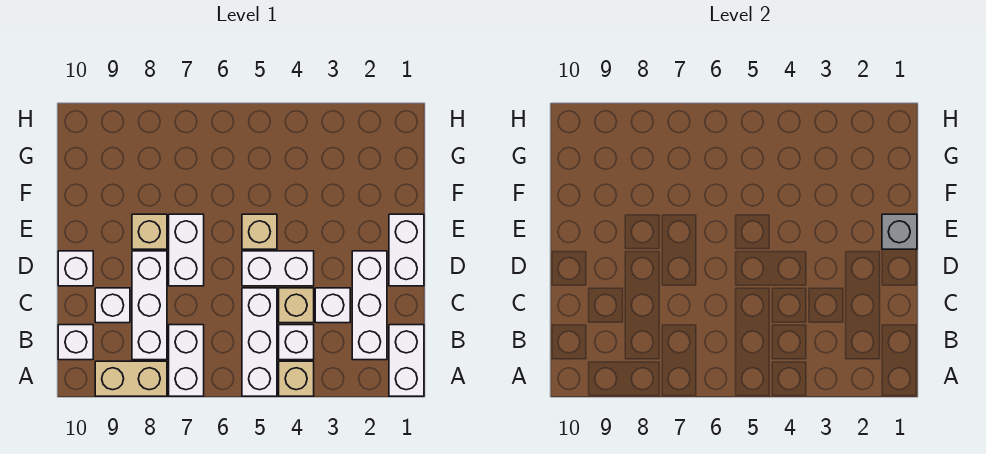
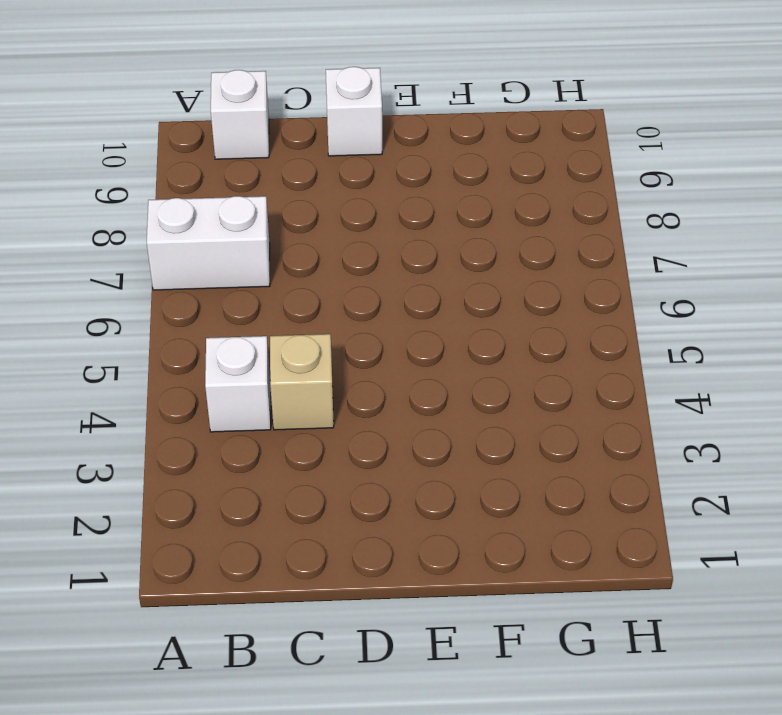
none -> white brick A1:B1 level 1
none -> tan brick A4 level 1
none -> white brick A5:C5 level 1

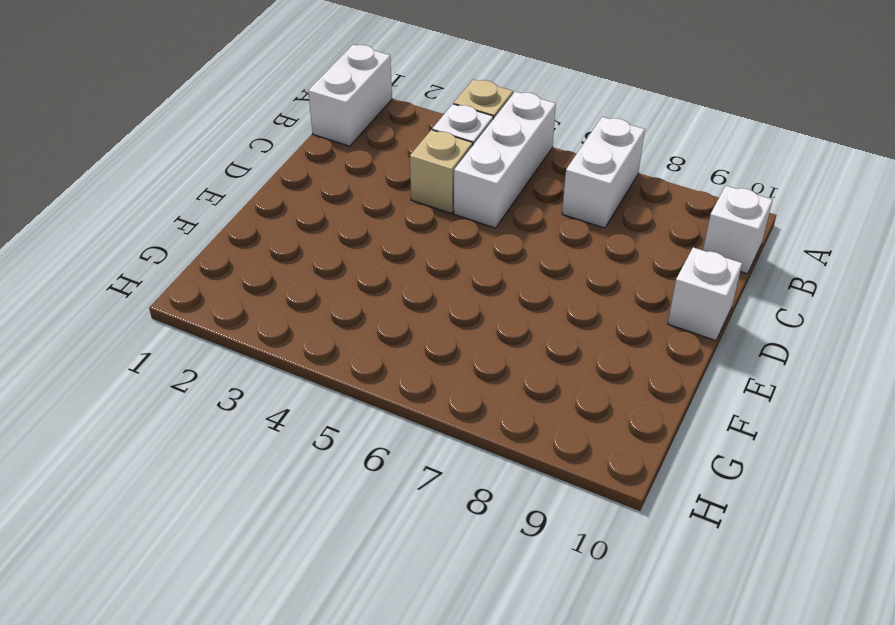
none -> tan brick A8:A9 level 1
none -> white brick B2:D2 level 1
none -> white brick B8:D8 level 1

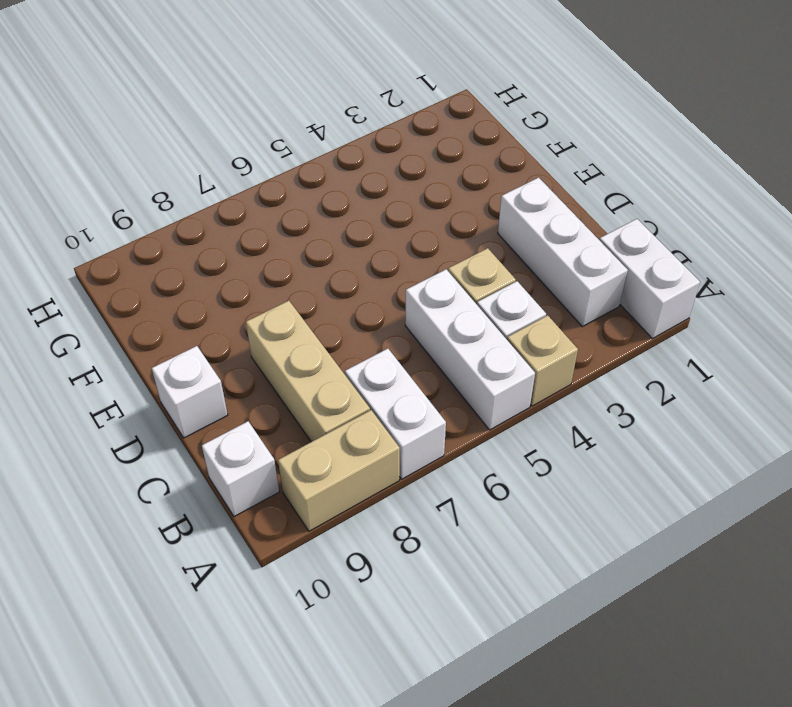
tan brick B8:D8 level 1 -> white brick B8:D8 level 1
none -> white brick C3 level 1
none -> white brick C9 level 1
none -> white brick D1:E1 level 1

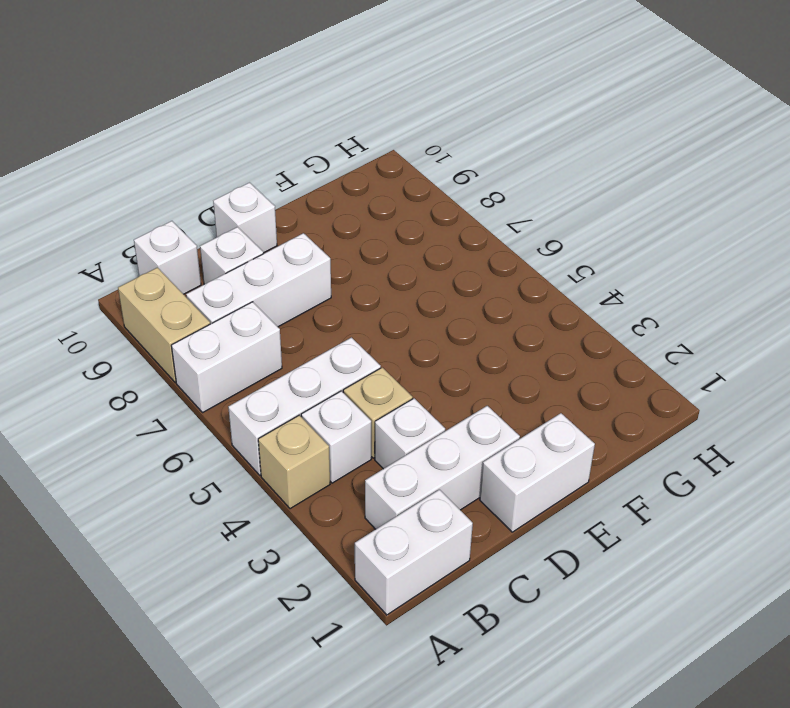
none -> white brick D4:D5 level 1
none -> white brick D7:E7 level 1
none -> tan brick E5 level 1

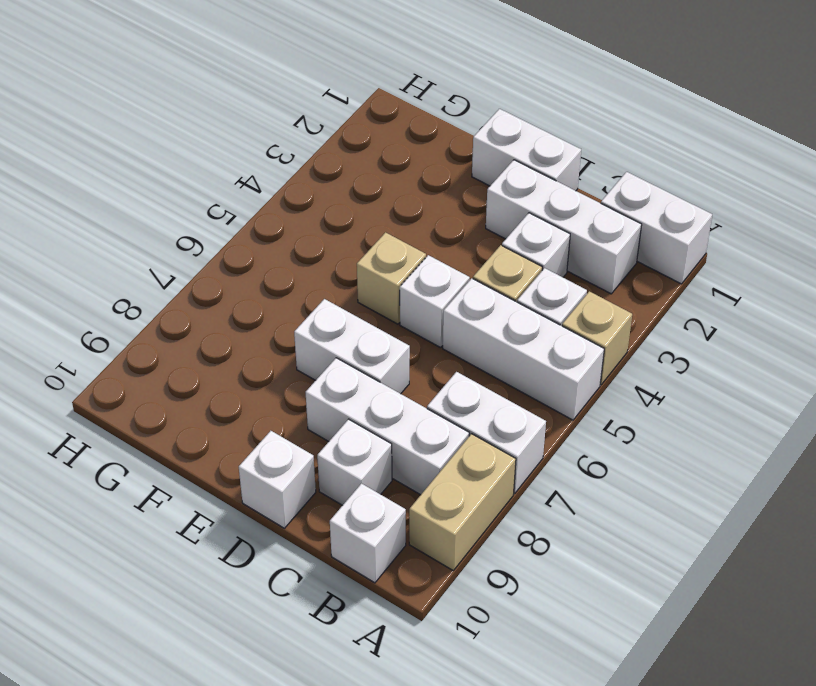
white brick D5 level 1 -> white brick D4:D5 level 1
none -> tan brick E8 level 1
none -> grey brick E1 level 2

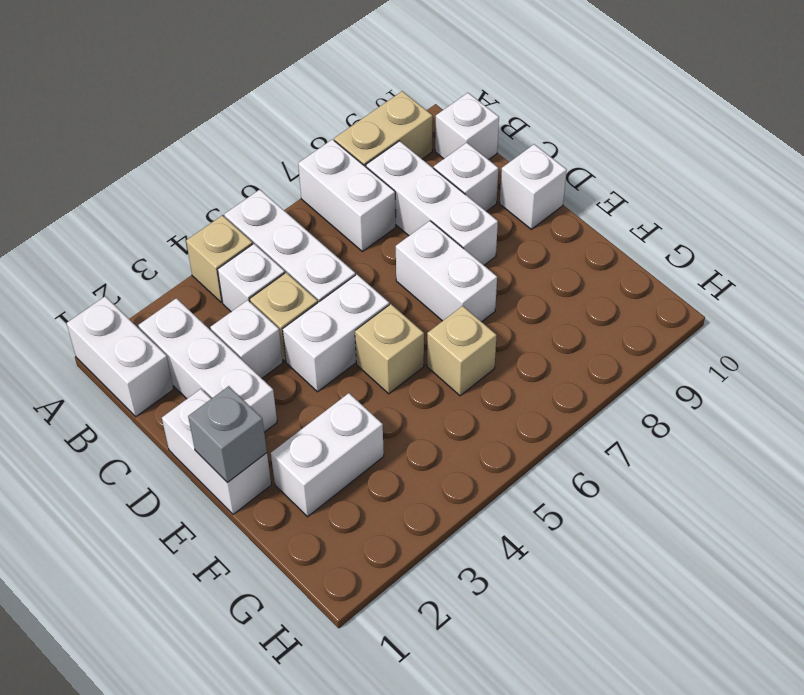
white brick F2:F3 level 1 -> none
tan brick F6 level 1 -> tan brick E8 level 1

